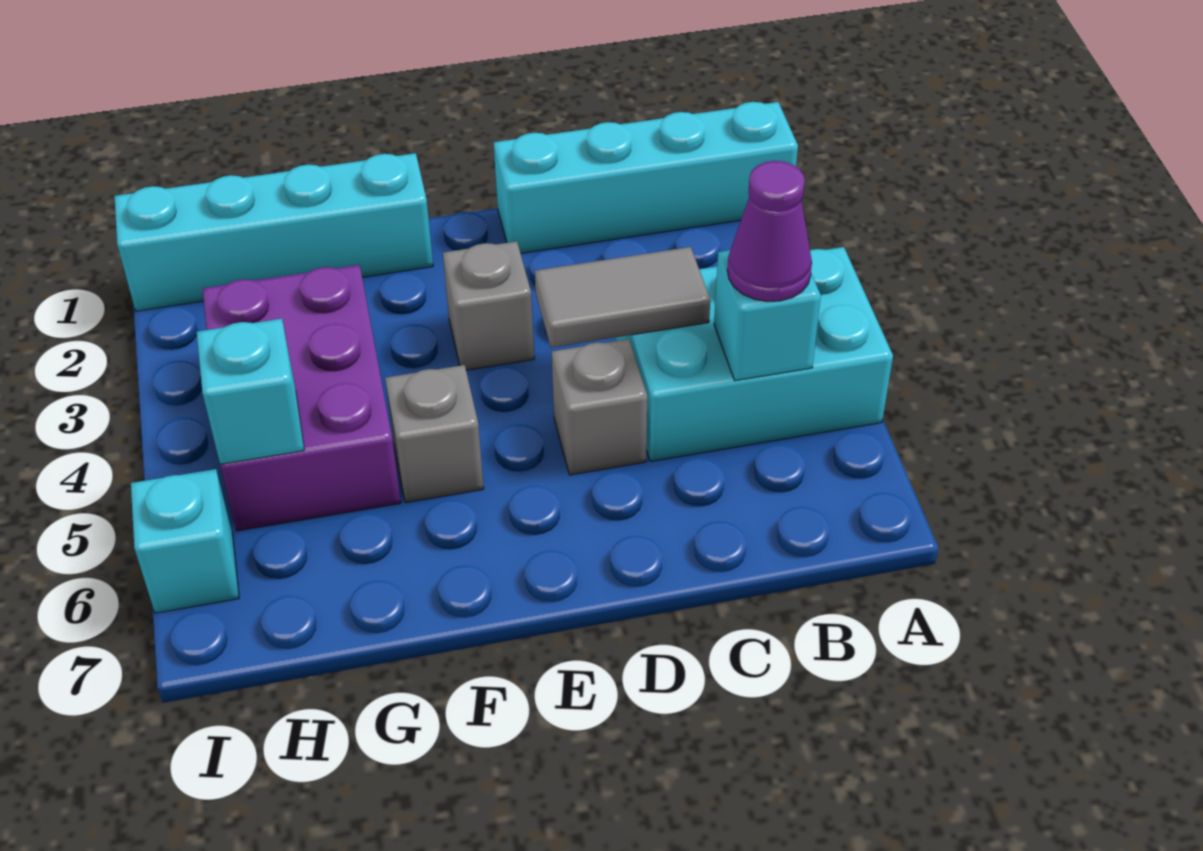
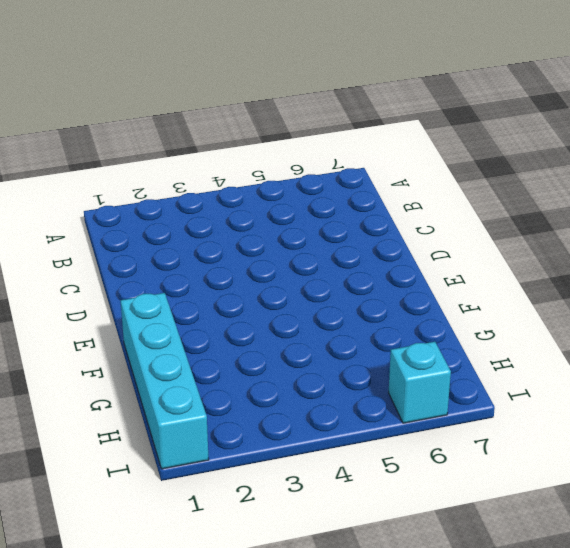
none -> cyan brick A1:D1 level 1
none -> cyan brick A4:C5 level 1
none -> grey brick D5 level 1

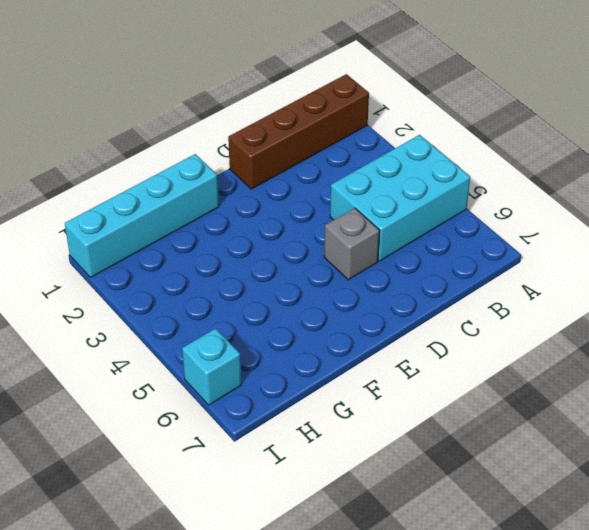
brown brick A1:D1 level 1 -> cyan brick A1:D1 level 1
none -> grey brick E3 level 1
none -> grey brick F5 level 1
none -> purple brick G3:H5 level 1

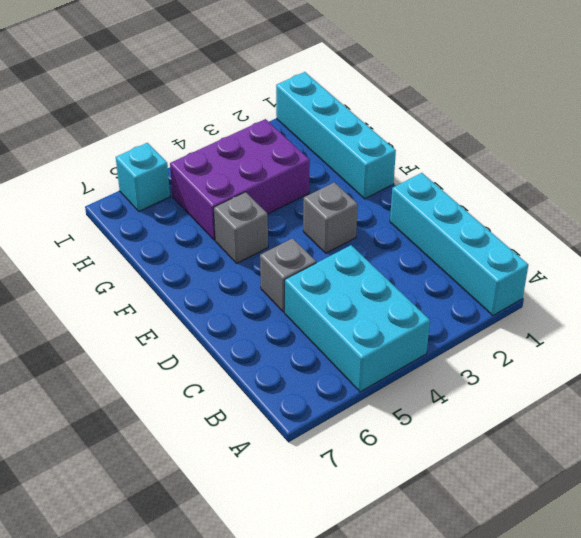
none -> cyan brick B5 level 2
none -> grey tile C4:D4 level 2
none -> cyan brick H5 level 2

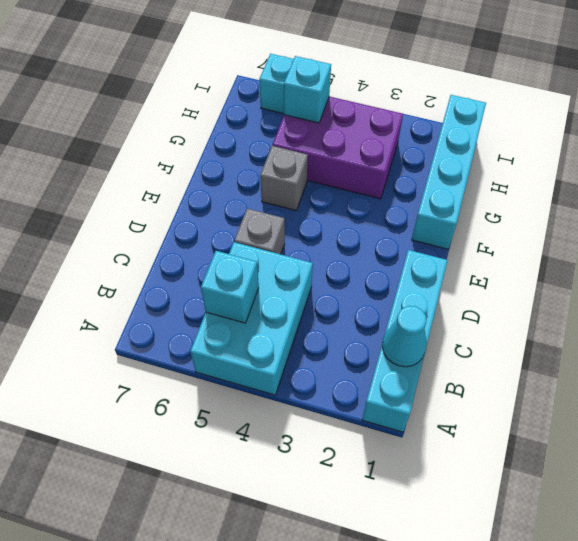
cyan cone B1 level 2 -> none
none -> grey brick E3 level 1
none -> grey tile C4:D4 level 2
none -> purple cone B5 level 3

